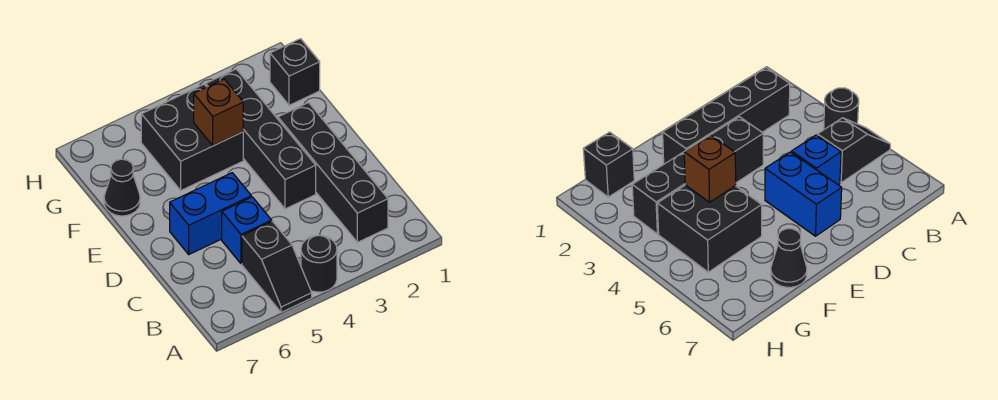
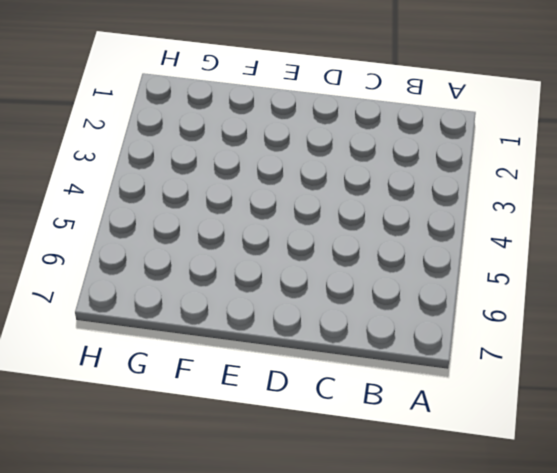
none -> black round brick A4 level 1
none -> black slope A5:B5 level 1 top B

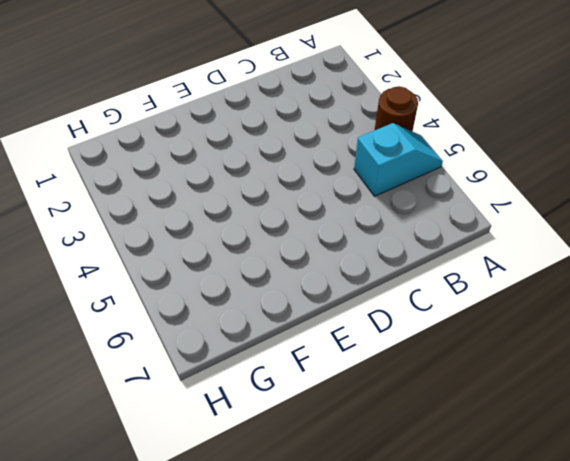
brown round brick A4 level 1 -> black round brick A4 level 1
cyan slope A5:B5 level 1 top B -> black slope A5:B5 level 1 top B
none -> black brick B2:E2 level 1
none -> blue brick C5 level 1

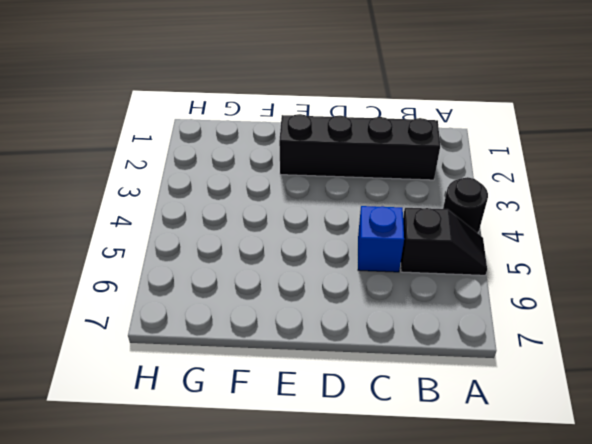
none -> black brick D3:G3 level 1
none -> blue brick D5:D6 level 1

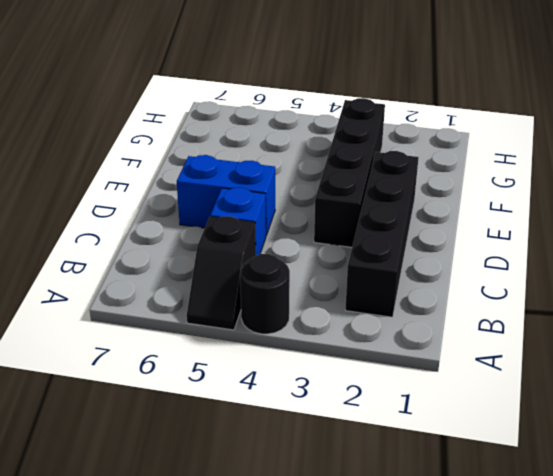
none -> black brick F4:G5 level 1
none -> black cone F7 level 1

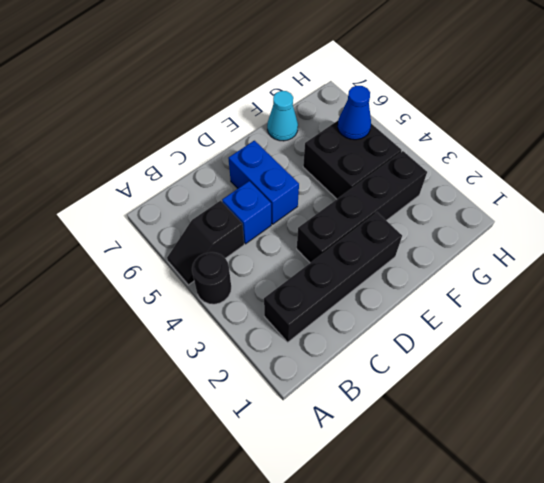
cyan cone F7 level 1 -> black cone F7 level 1
blue cone G5 level 2 -> none
none -> black brick G1 level 1
none -> brown brick F4 level 2

